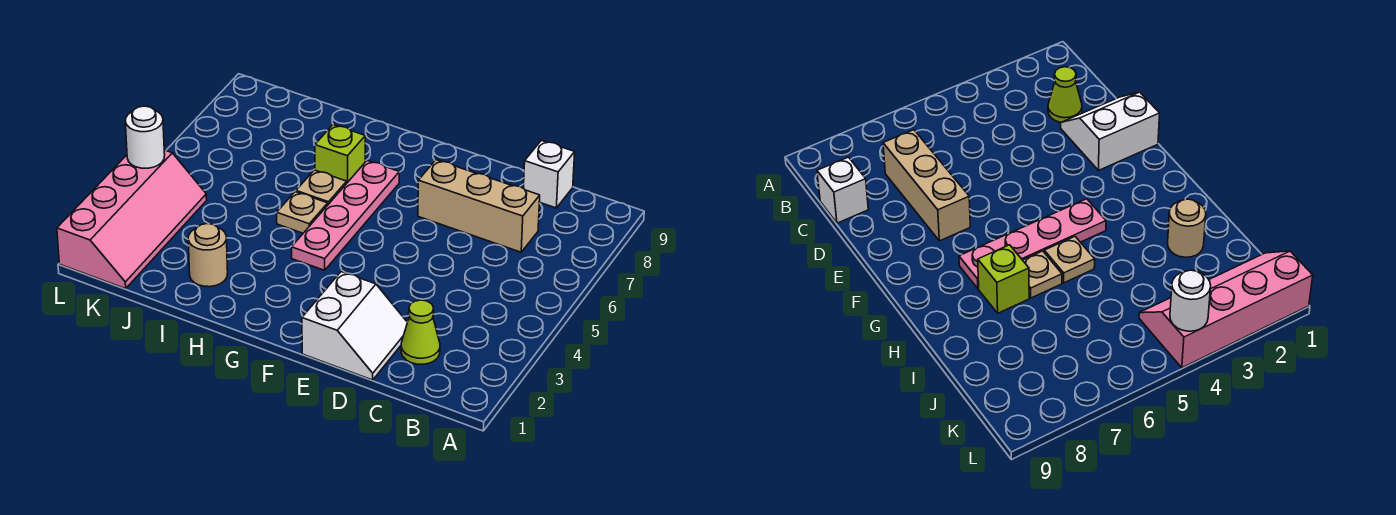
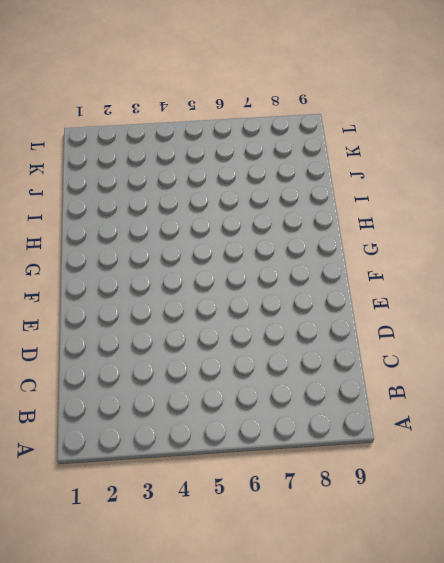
none -> lime cone C2 level 1
none -> tan brick C7:E7 level 1

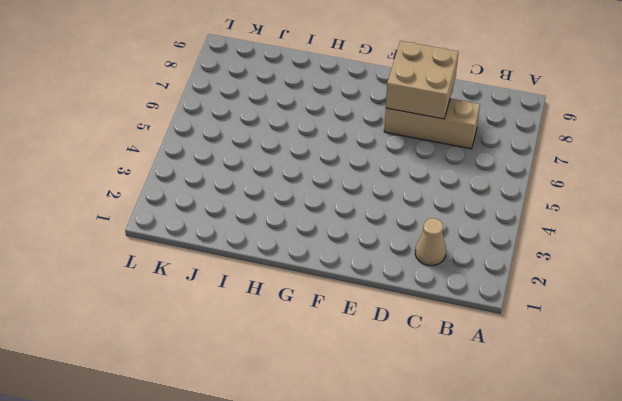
tan cone C2 level 1 -> lime cone C2 level 1
tan brick D7:E8 level 2 -> none
none -> white brick C9 level 1
none -> white slope D1:E2 level 1 top E

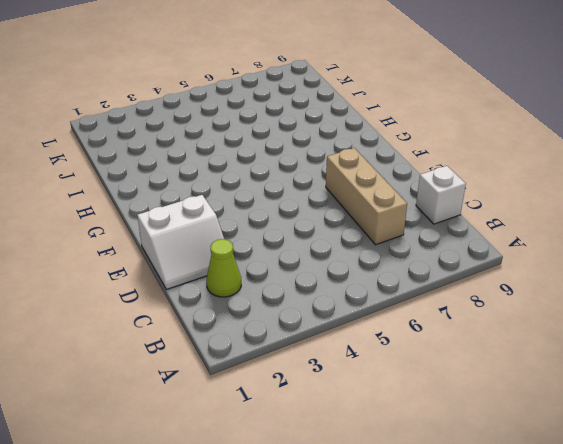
none -> pink plate G4:G7 level 1
none -> tan plate H5 level 1

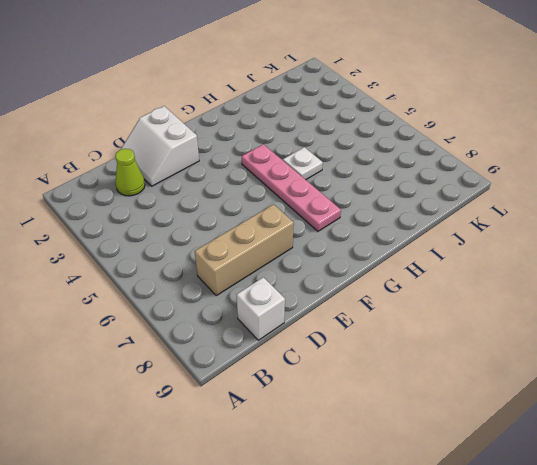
white plate H5 level 1 -> tan plate H5 level 1
none -> tan plate H6 level 1
none -> lime brick H7 level 1

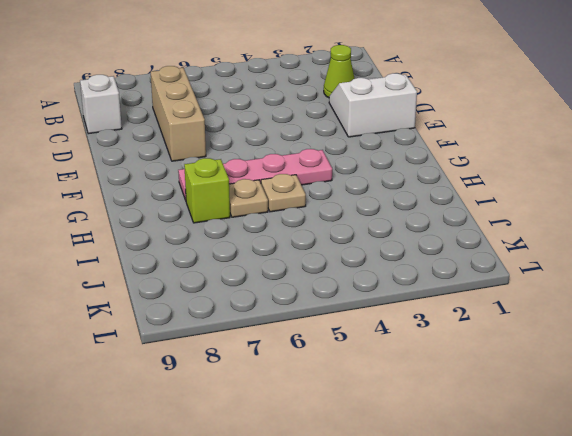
none -> tan round brick I2 level 1
none -> pink slope K1:L4 level 1 top L

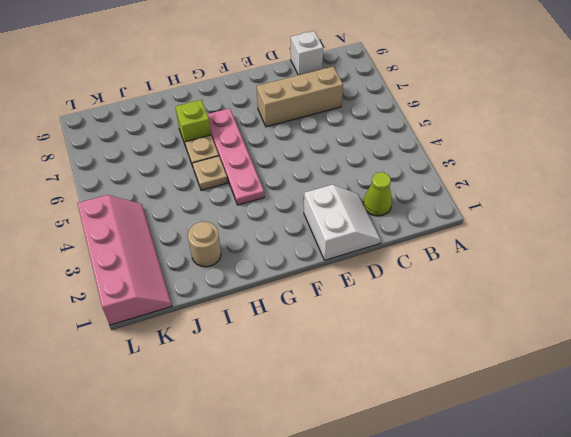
none -> white round brick L4 level 2

